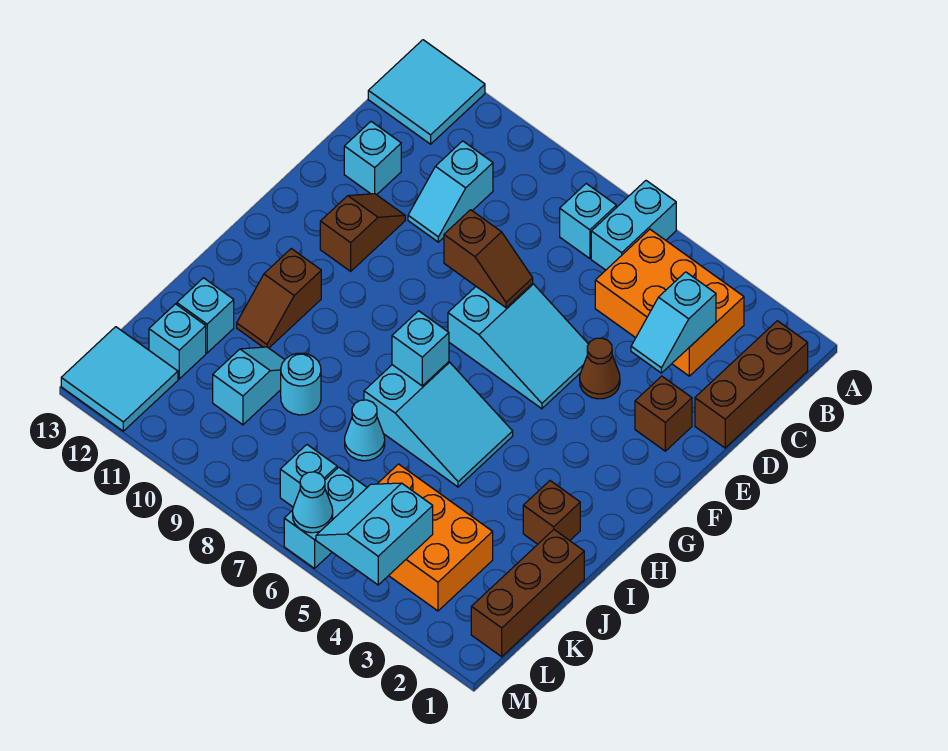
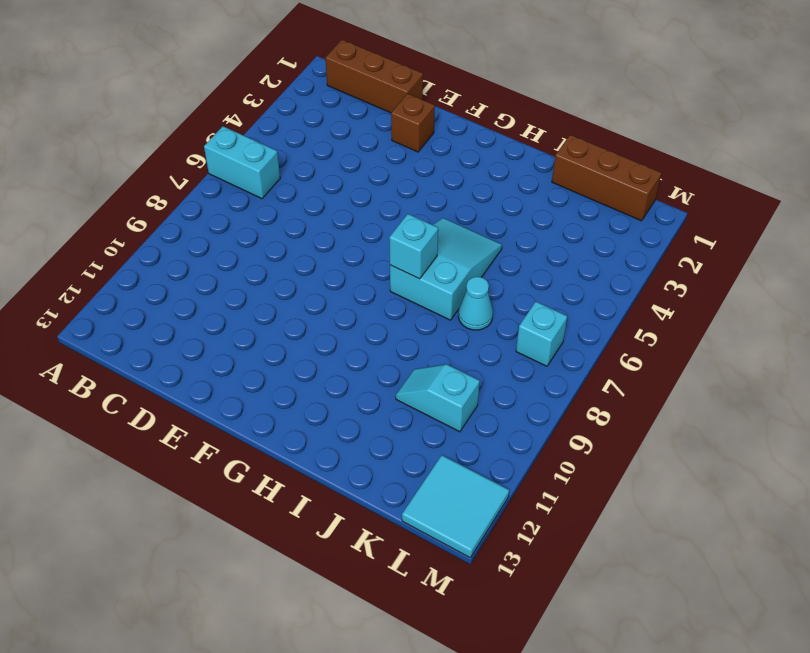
none -> cyan tile A12:B13 level 1
none -> orange brick B3:C5 level 1
none -> cyan brick B7 level 1

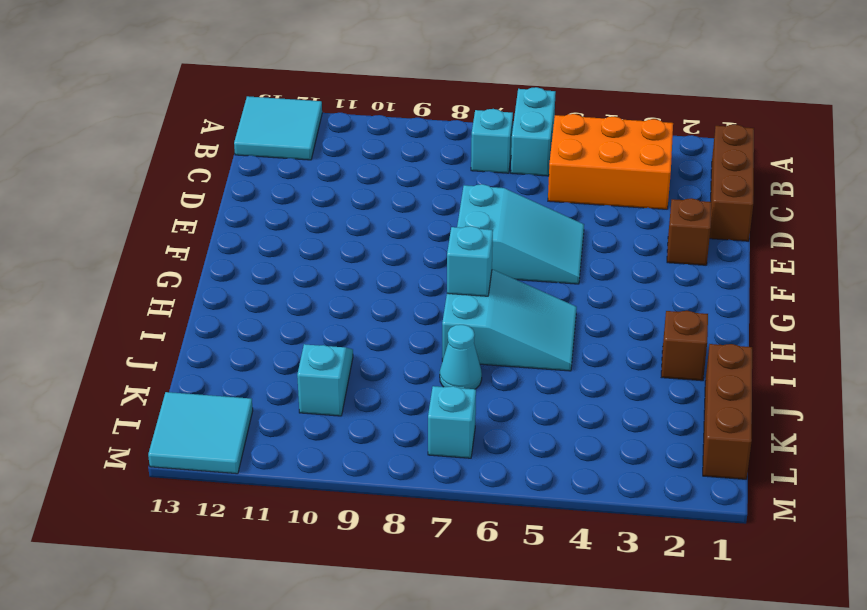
none -> cyan slope C10:D10 level 1 top C
none -> cyan brick D12 level 1
none -> brown cone E4 level 1

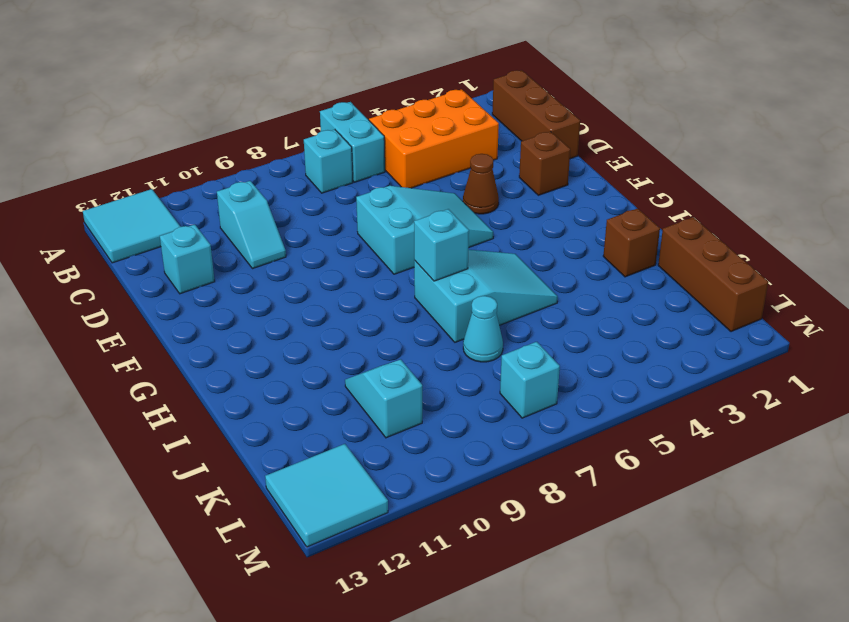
none -> brown slope E11:F11 level 1 top F
none -> brown slope H11:I11 level 1 top H
none -> cyan round brick J9 level 1

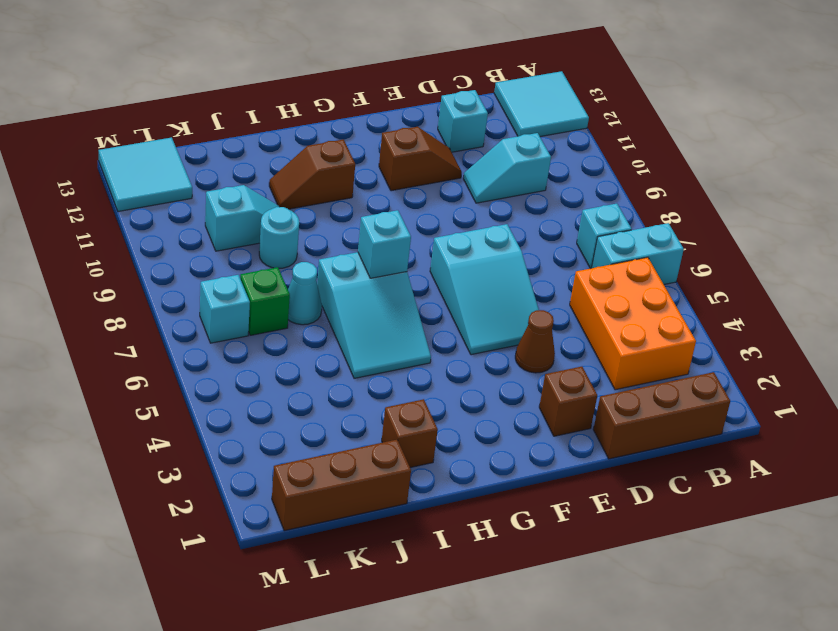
green brick K7 level 1 -> none
none -> cyan brick J12 level 1
none -> orange brick K3:L5 level 1
none -> cyan brick K12 level 1

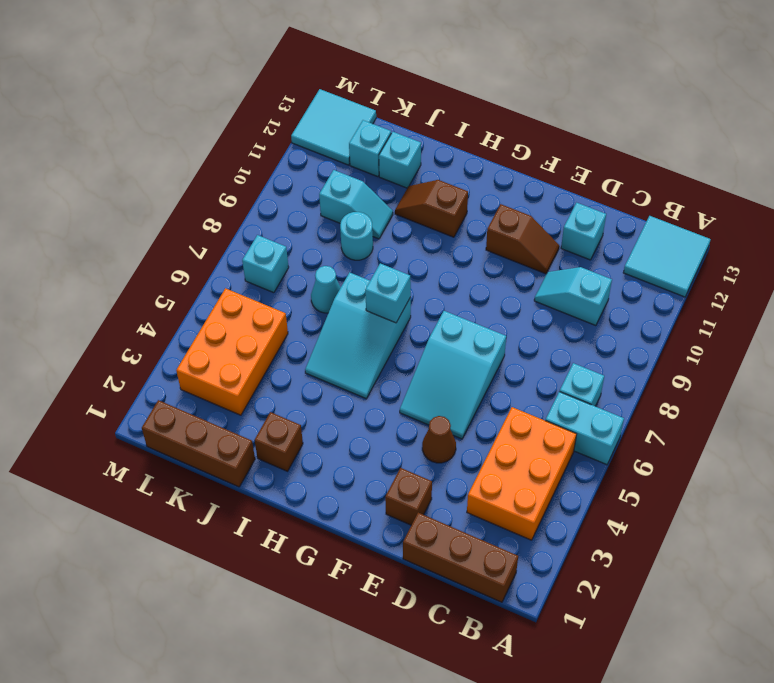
none -> cyan brick L6:M6 level 1
none -> cyan slope C3:D3 level 2 top C
none -> brown slope E7:E8 level 2 top 8

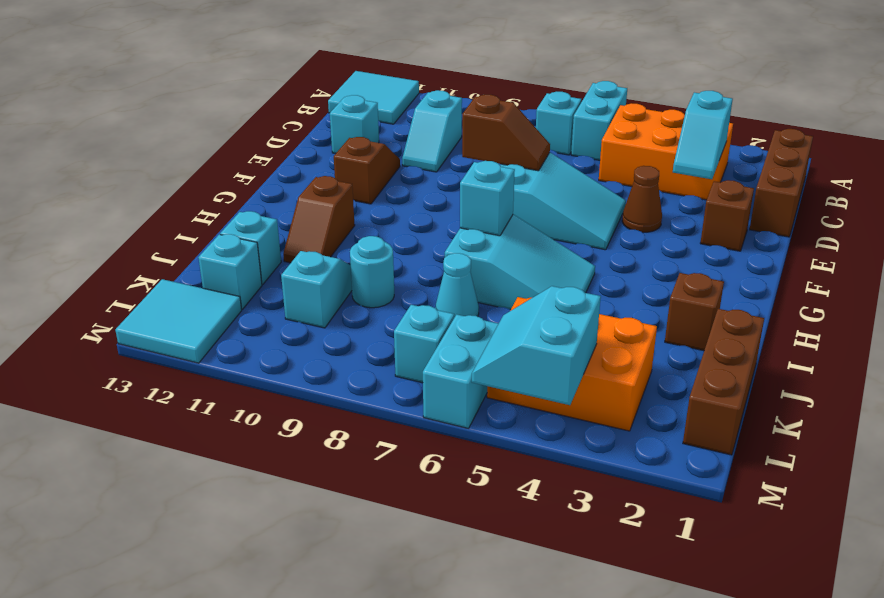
none -> cyan cone M6 level 2

